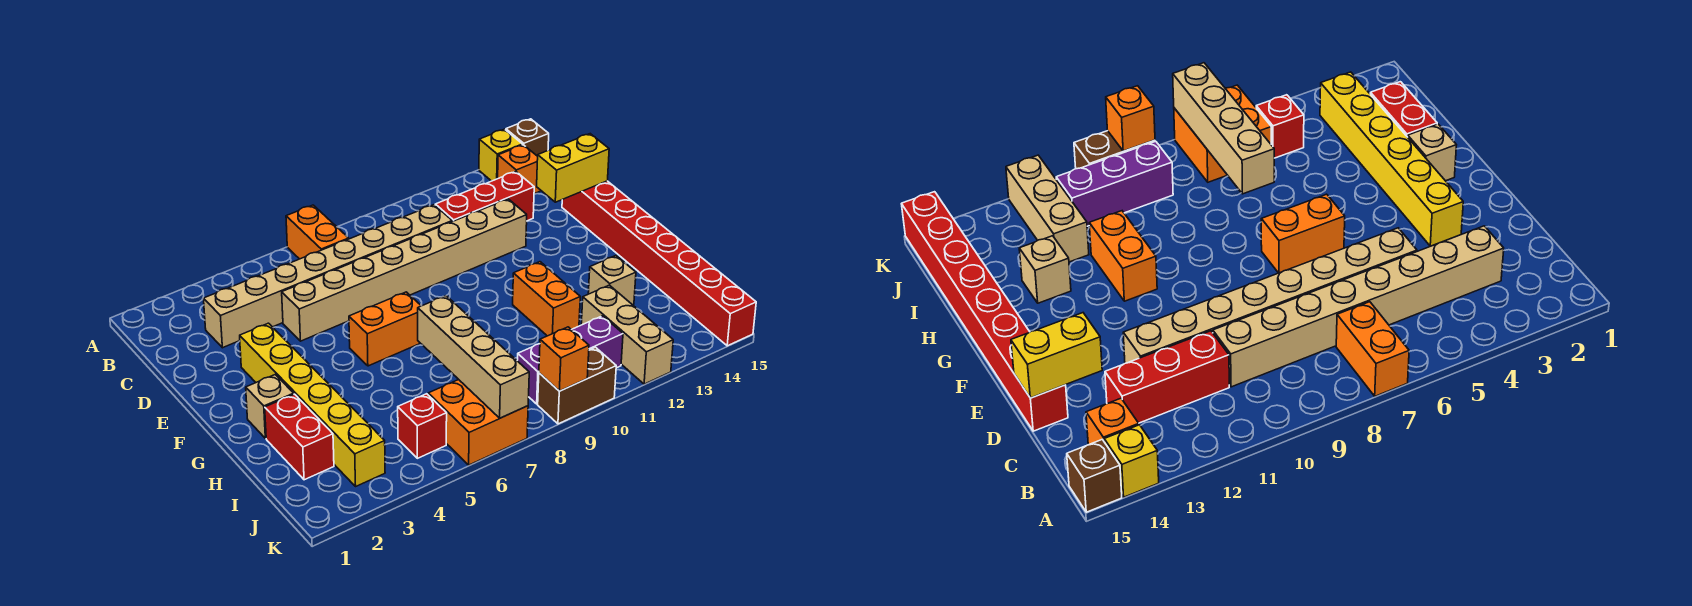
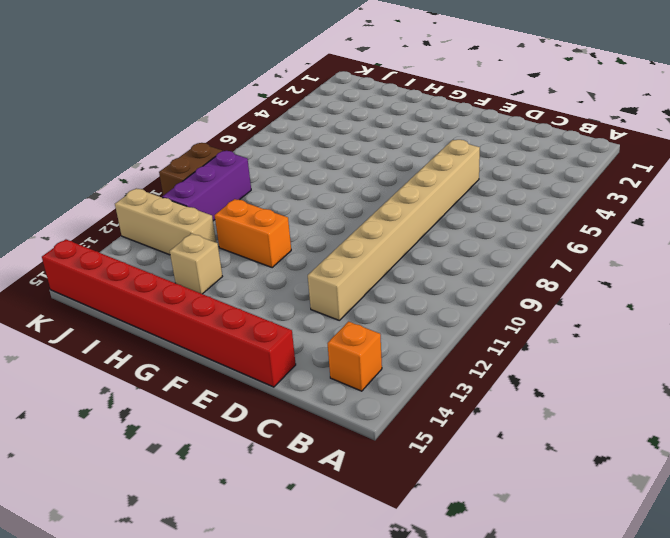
none -> orange brick A7:B7 level 1
none -> yellow brick A14 level 1
none -> brown brick A15 level 1

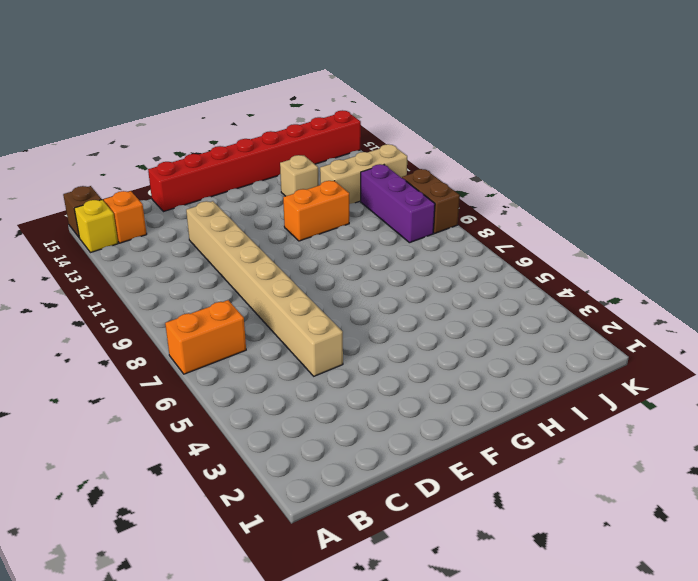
none -> tan brick C3:C10 level 1
none -> red brick C11:C13 level 1
none -> yellow brick E3:J3 level 1

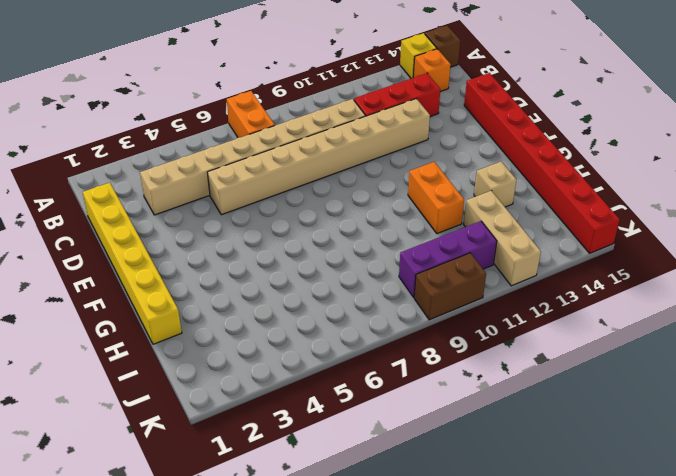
yellow brick C1:H1 level 1 -> yellow brick E3:J3 level 1
none -> orange brick F6:F7 level 1
none -> tan brick G2 level 1
none -> red brick H2:I2 level 1

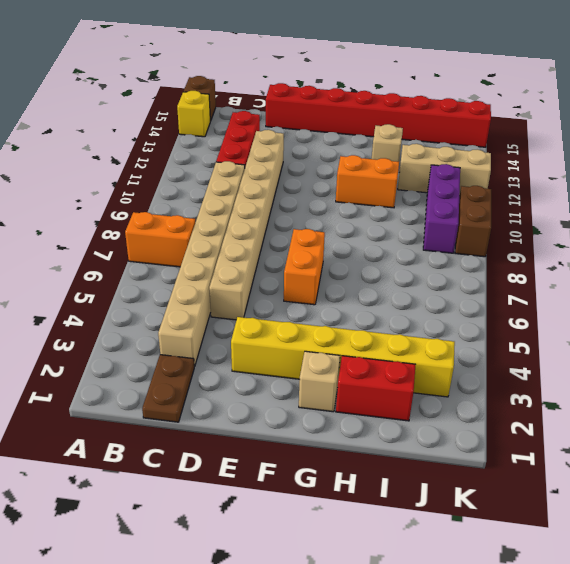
brown plate C1:C2 level 1 -> none
none -> orange brick B14 level 1
none -> red brick J5 level 1
none -> orange brick J6:K7 level 1

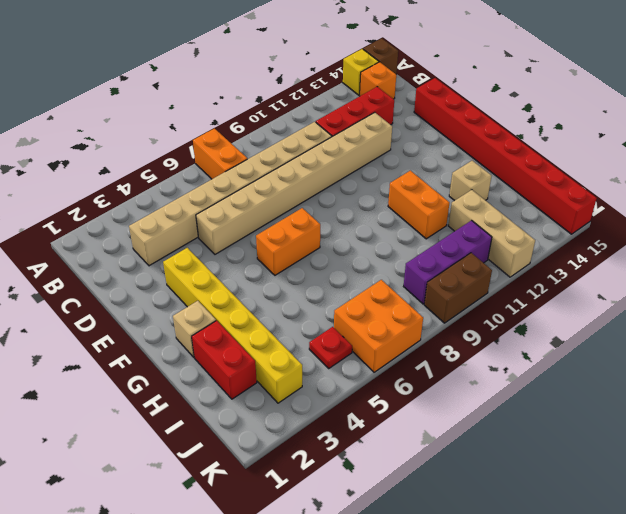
red plate J5 level 1 -> red brick J5 level 1
none -> yellow brick D14:D15 level 2
none -> tan brick H7:K7 level 2
none -> orange brick K9 level 2

